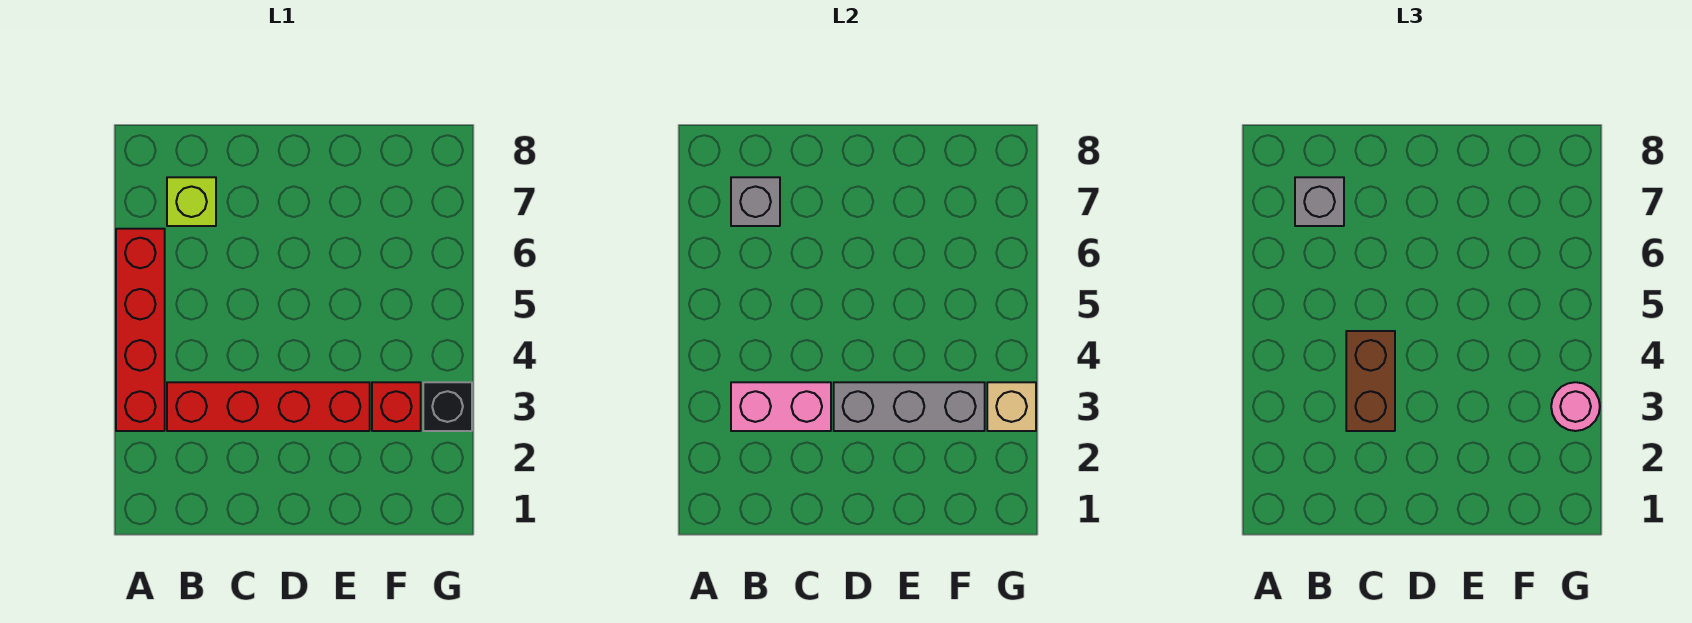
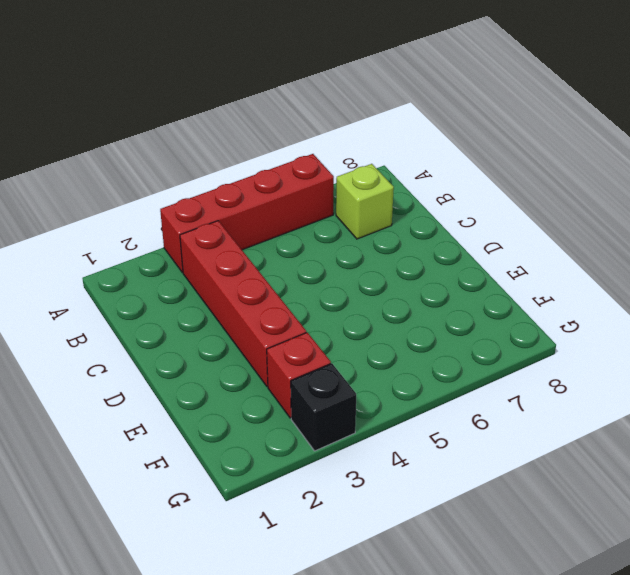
none -> pink brick B3:C3 level 2
none -> grey brick B7 level 2
none -> grey brick D3:F3 level 2

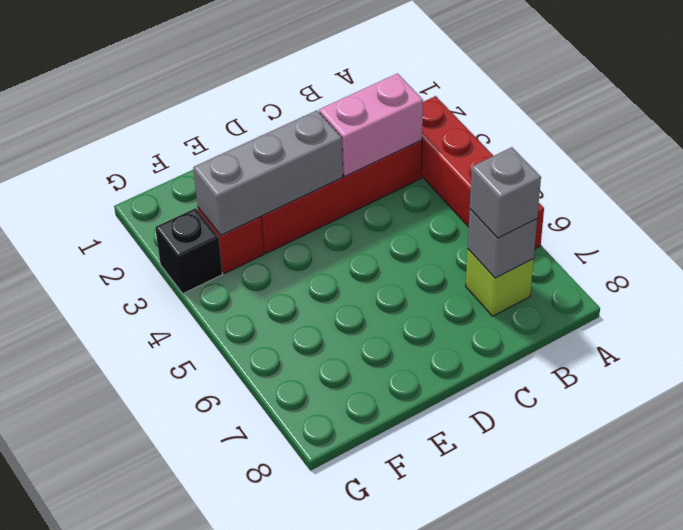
none -> tan brick G3 level 2
none -> brown brick C3:C4 level 3
none -> pink round brick G3 level 3

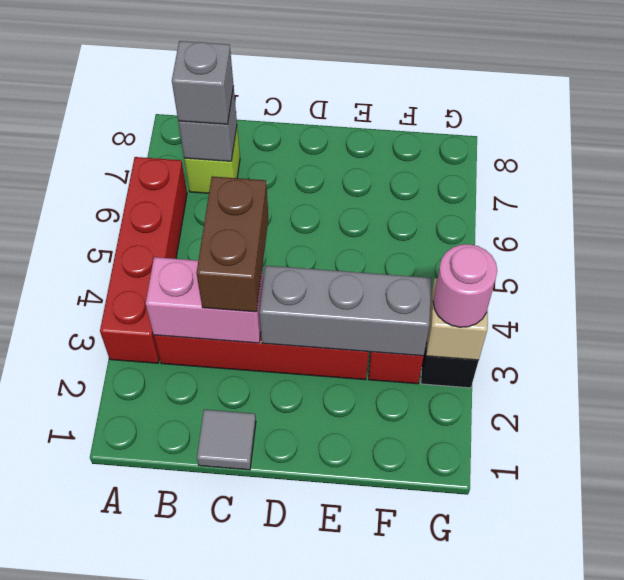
grey tile C1 level 1 -> none

